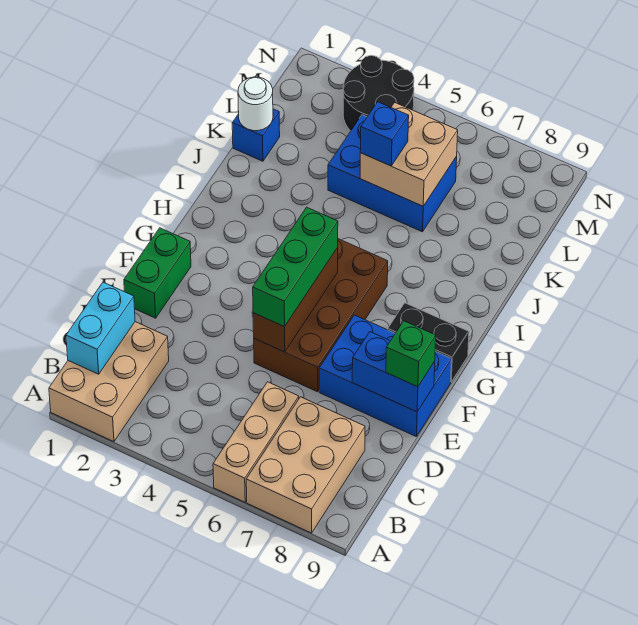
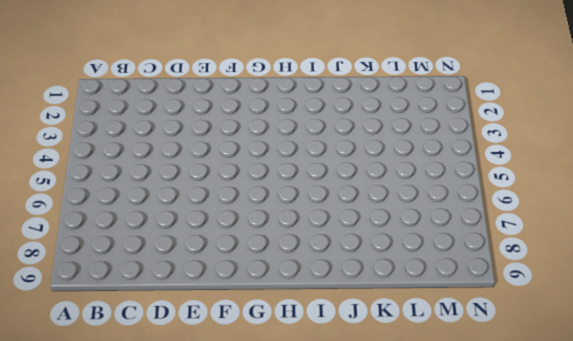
none -> tan brick A1:C2 level 1
none -> tan brick A6:C6 level 1
none -> tan brick A7:C8 level 1

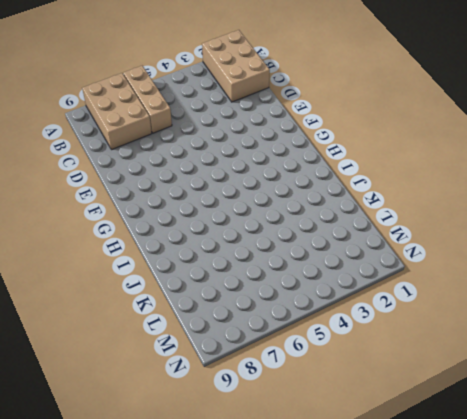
none -> green brick E1:F1 level 1
none -> brown brick E5:H6 level 1
none -> blue brick E7:F9 level 1

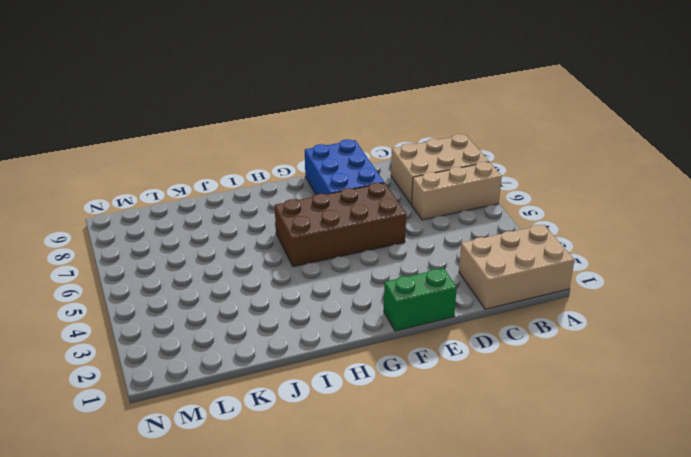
none -> black brick G8:G9 level 1
none -> blue brick K1 level 1
none -> blue brick K4:L6 level 1

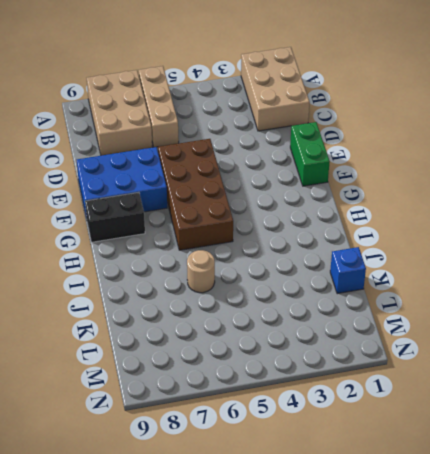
tan round brick J6 level 1 -> none
none -> blue brick K4:L6 level 1
none -> black round brick M3:N4 level 1
none -> cyan brick B1:C1 level 2

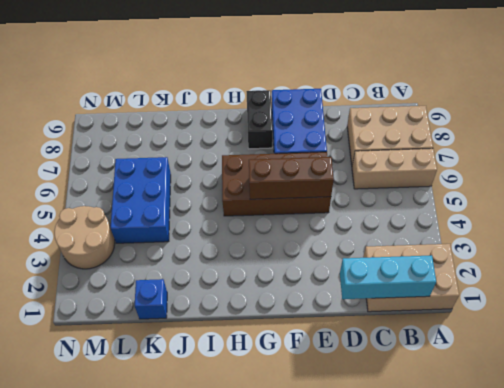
cyan brick B1:D1 level 2 -> cyan brick B1:C1 level 2
tan round brick M3:N4 level 1 -> black round brick M3:N4 level 1
none -> green brick E1:F1 level 1
none -> blue brick E8:E9 level 2
none -> white round brick K1 level 2

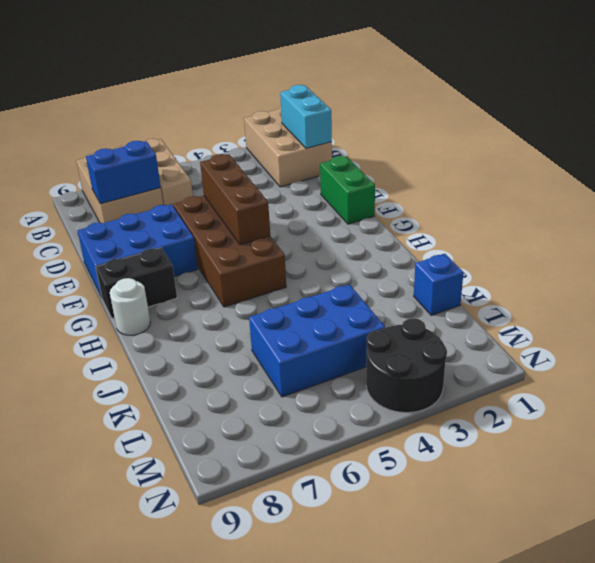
blue brick C7:C8 level 2 -> blue brick E8:E9 level 2
white round brick H9 level 1 -> white round brick K1 level 2
none -> tan brick K5:L6 level 2
none -> green brick E5:G5 level 3
none -> green brick E9 level 3

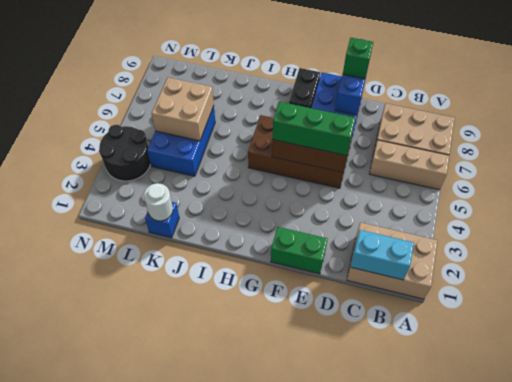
none -> blue brick K5 level 3

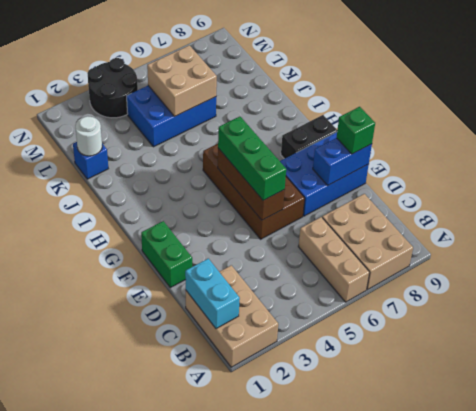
none -> blue brick K5 level 3

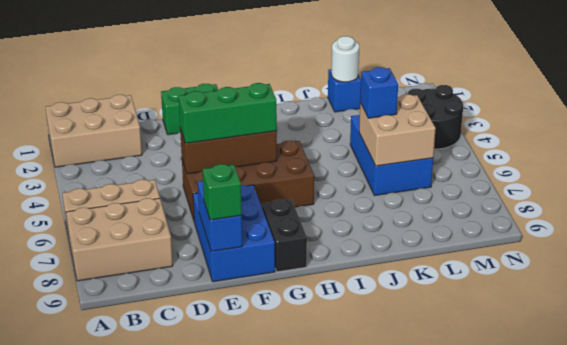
none -> cyan brick B1:C1 level 2

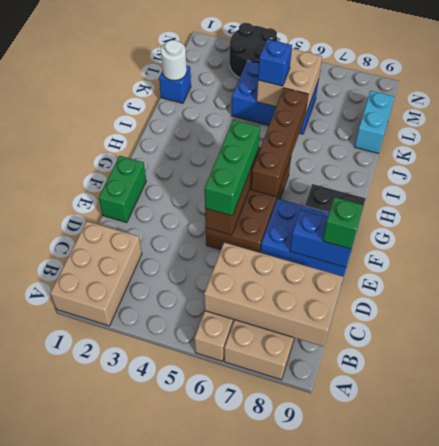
tan brick B6:C9 level 2 -> none
brown brick G6:J6 level 2 -> none
cyan brick K9:L9 level 1 -> cyan brick B1:C1 level 2

